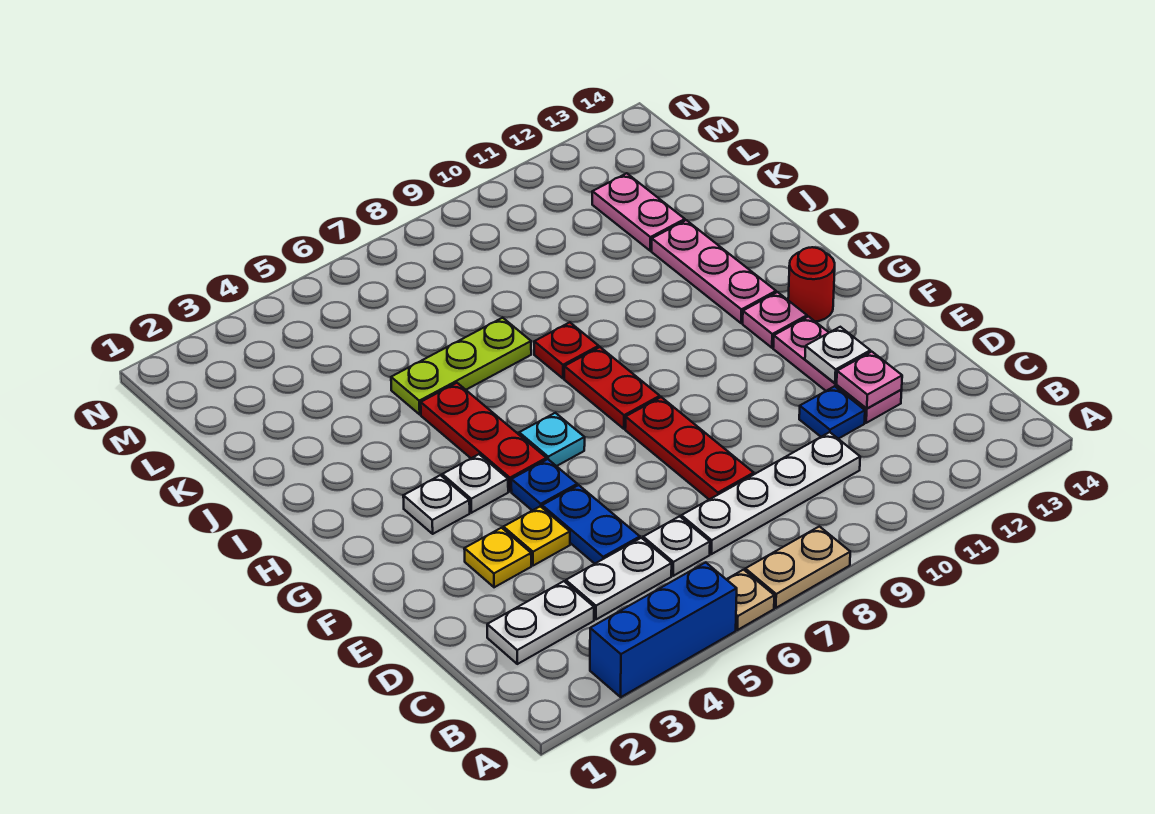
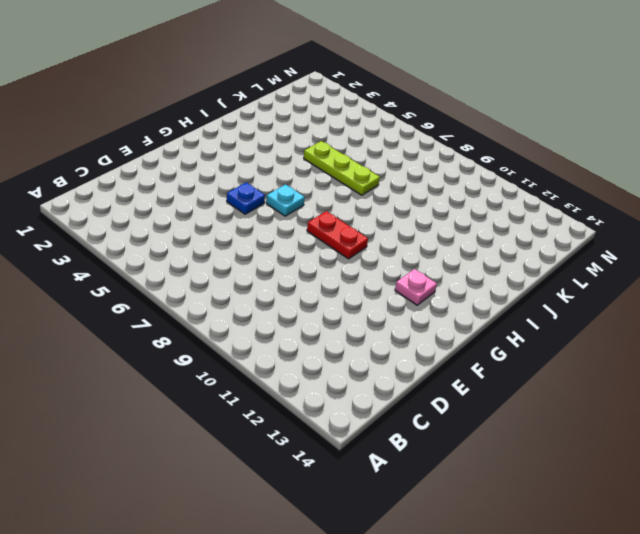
red plate G8:G9 level 1 -> red plate G8:H8 level 1
none -> blue brick A3:A5 level 1
none -> tan plate A6 level 1
none -> tan plate A7:A8 level 1

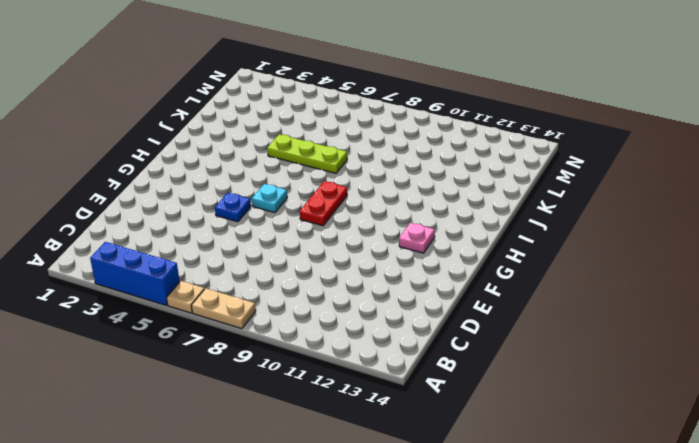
none -> white plate C2:C3 level 1
none -> white plate C4:C5 level 1
none -> white plate C6 level 1

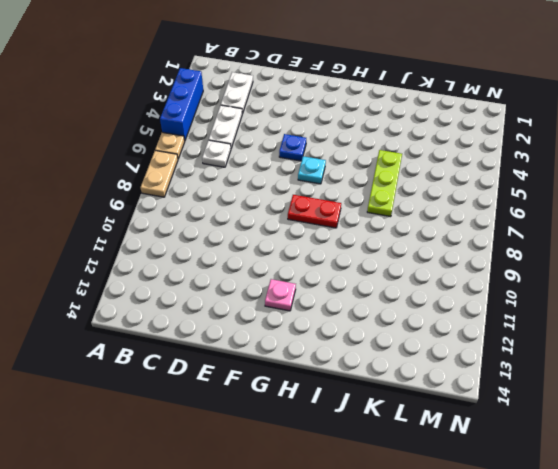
none -> white plate C7:C10 level 1
none -> blue plate D5:E5 level 1
none -> red plate D8:F8 level 1

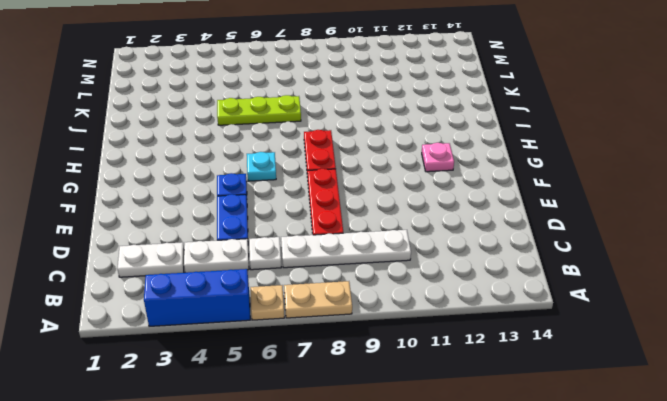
none -> blue plate D11 level 1
none -> pink plate D12:F12 level 1
none -> yellow plate E3 level 1

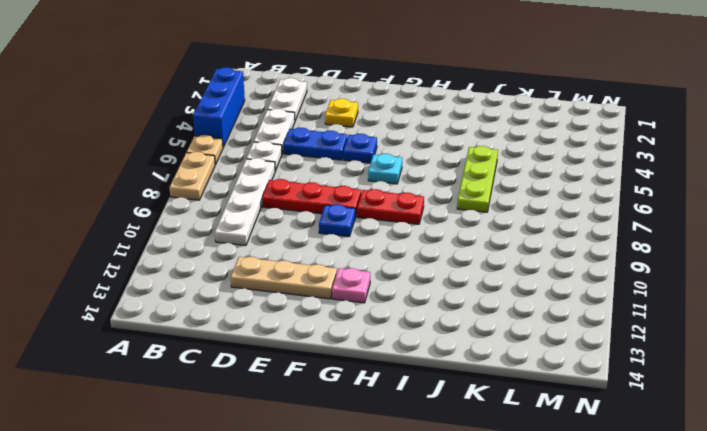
tan plate D12:F12 level 1 -> pink plate D12:F12 level 1
blue plate F9 level 1 -> blue plate D11 level 1
none -> yellow plate E4 level 1
none -> white plate G3 level 1
none -> white plate G4 level 1

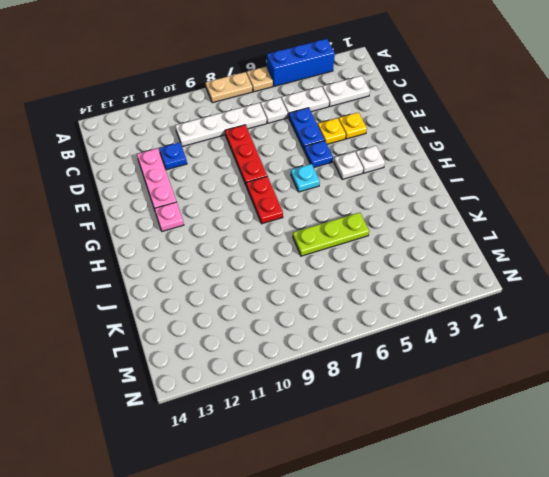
none -> red plate G5:I5 level 1
none -> red round brick G13 level 1
none -> pink plate H12:J12 level 1

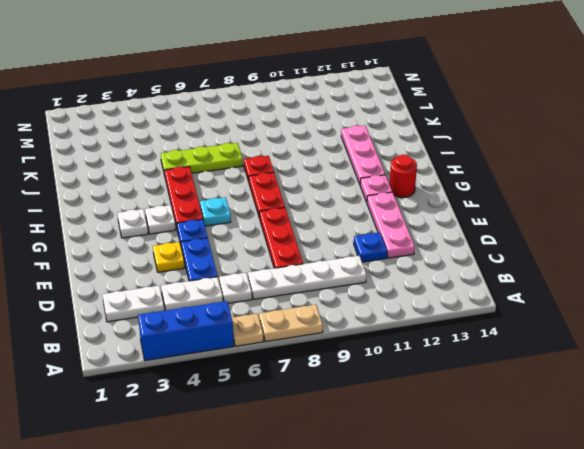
none -> yellow plate E3 level 1
none -> pink plate K12:L12 level 1
none -> pink plate D12 level 2

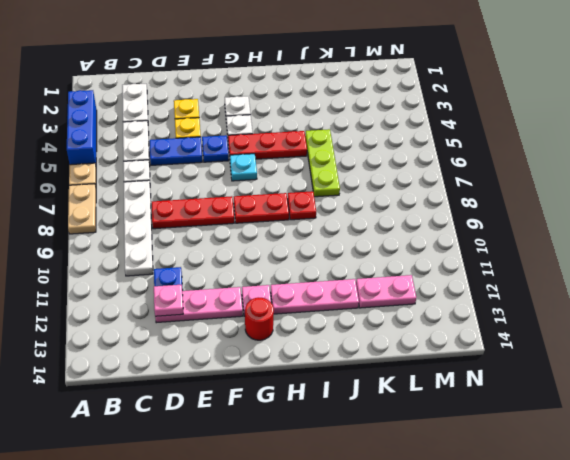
none -> white plate E12 level 2

